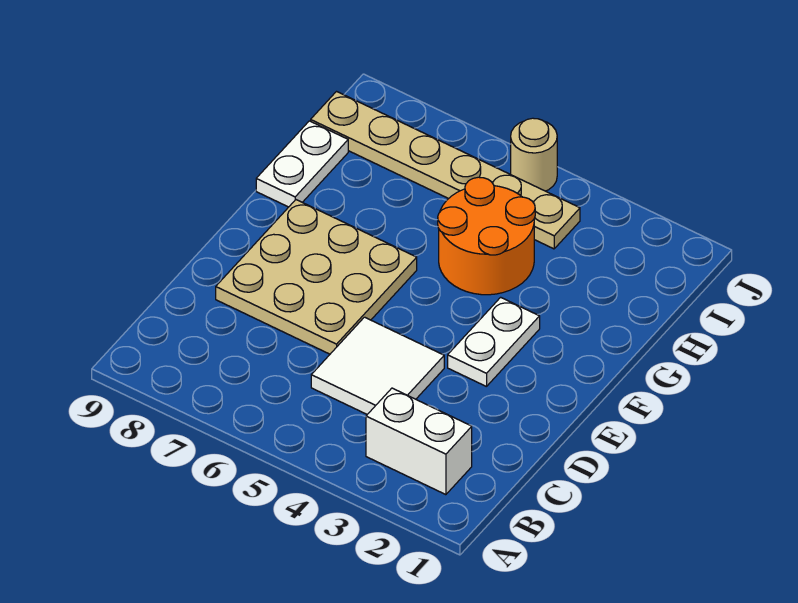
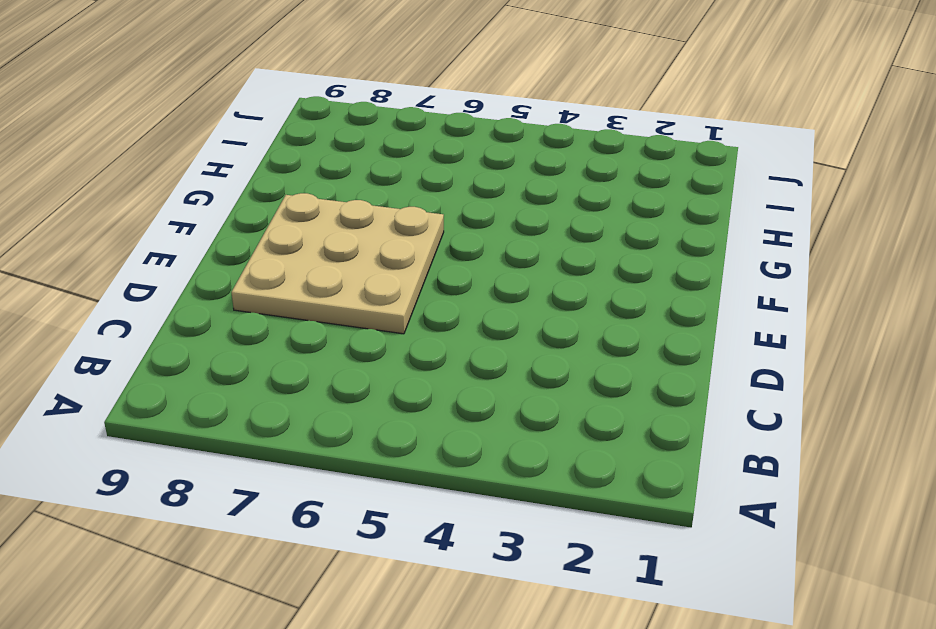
none -> white brick B2:B3 level 1
none -> white tile C4:D5 level 1

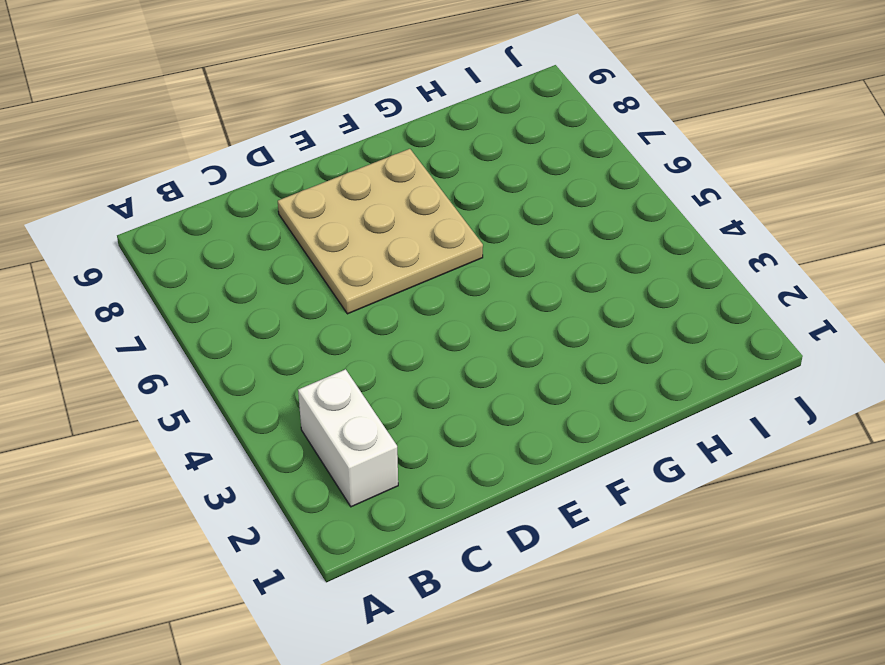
none -> white tile C4:D5 level 1
none -> white plate E3:F3 level 1

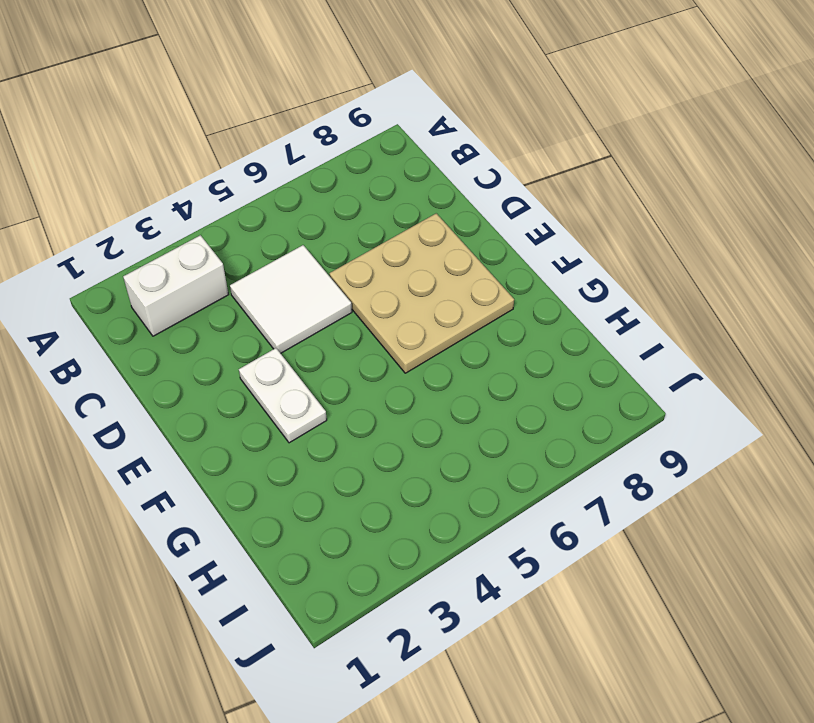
none -> orange round brick G4:H5 level 1
none -> white plate G9:H9 level 1

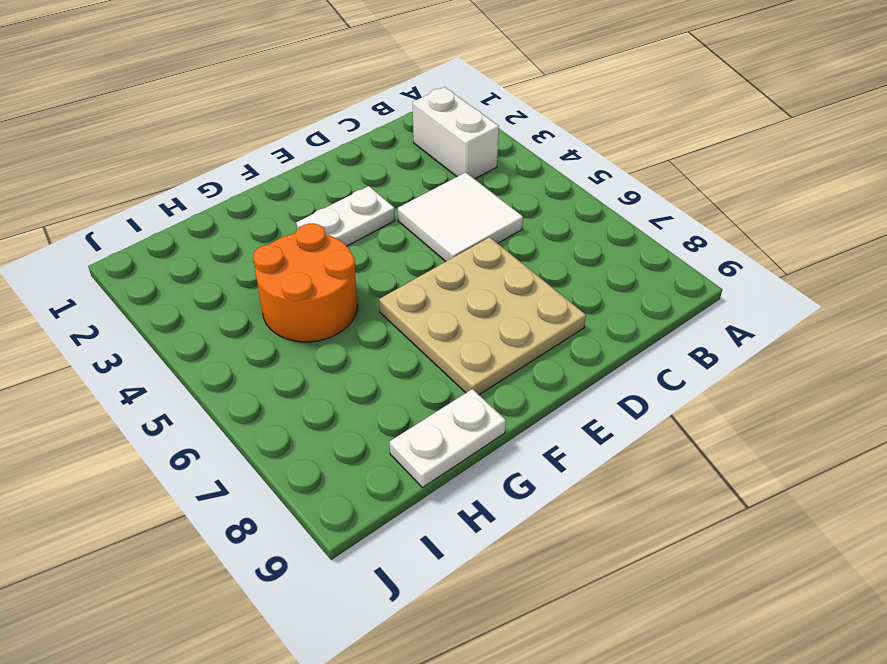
none -> tan plate I4:I9 level 1
none -> tan round brick J5 level 1

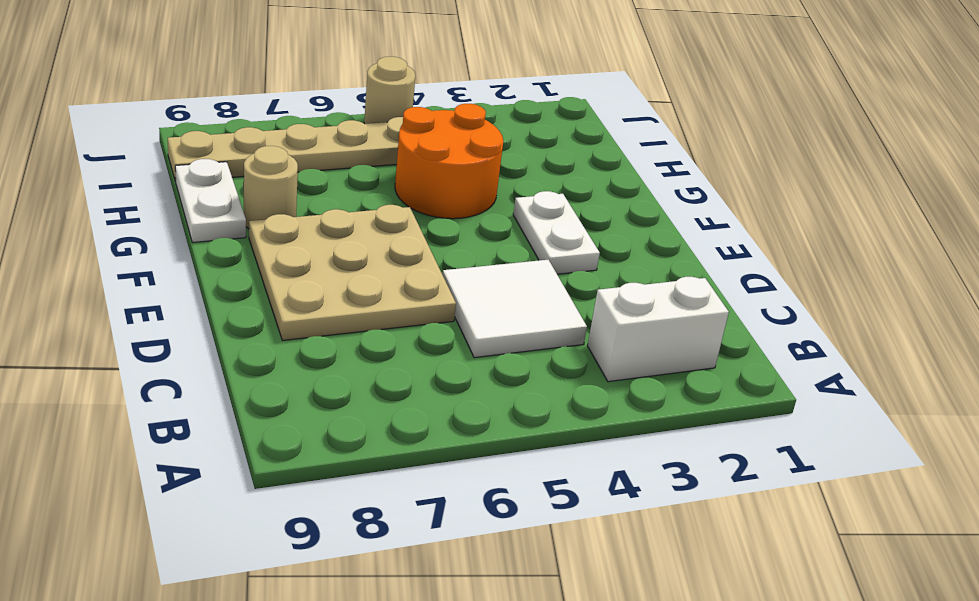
tan round brick G8 level 1 -> none

